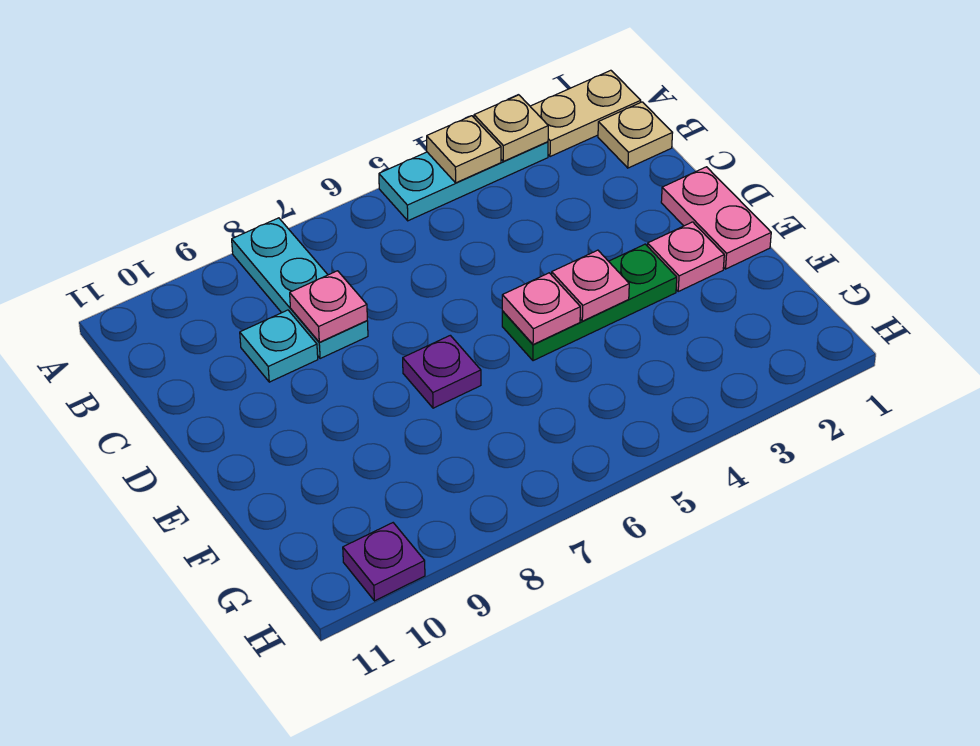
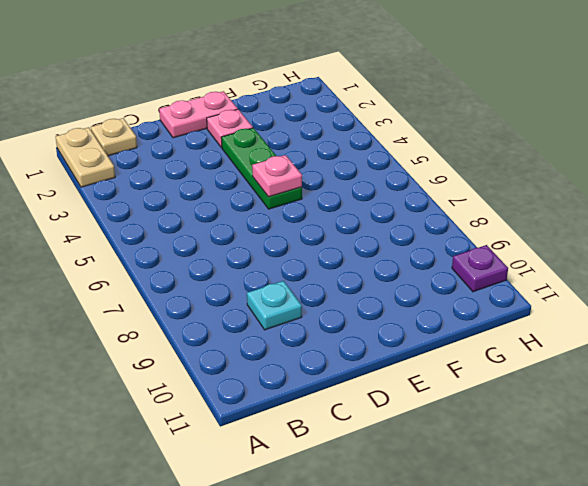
none -> cyan plate A3:A5 level 1
none -> cyan plate A8:C8 level 1
none -> purple plate E7 level 1

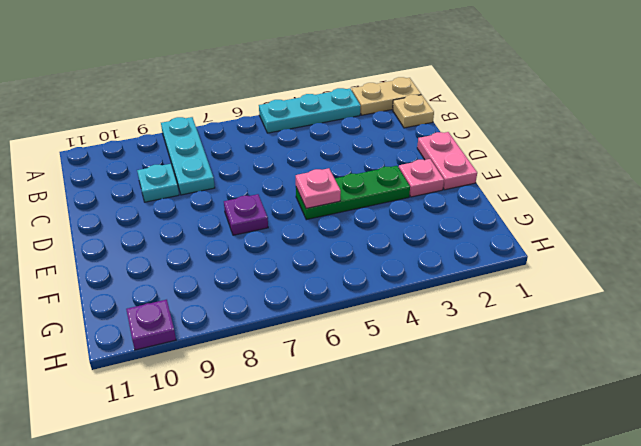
none -> tan plate A3 level 2
none -> tan plate A4 level 2
none -> pink plate C8 level 2

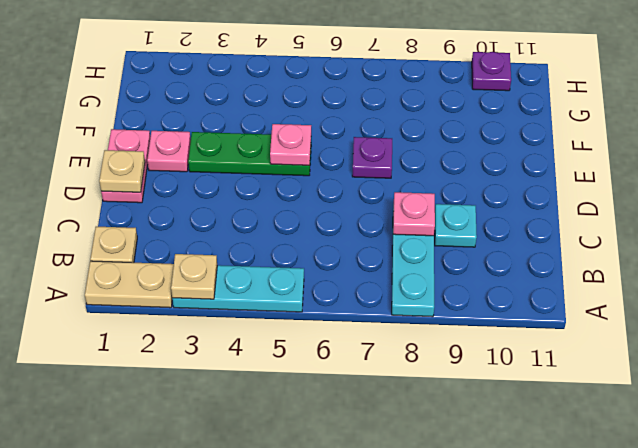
tan plate D1 level 2 -> tan plate A4 level 2
none -> pink plate E4 level 2

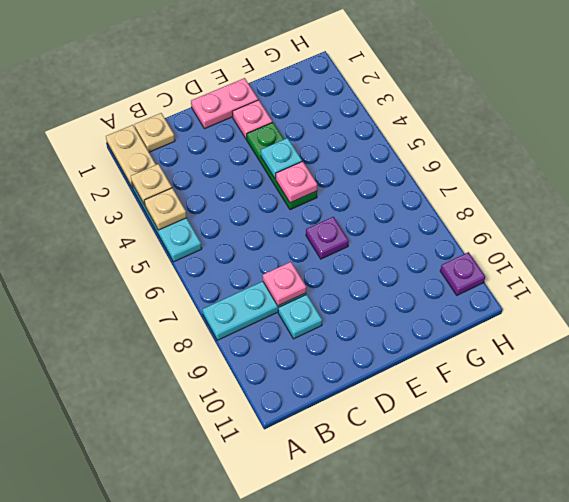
cyan plate E4 level 2 -> pink plate E4 level 2

